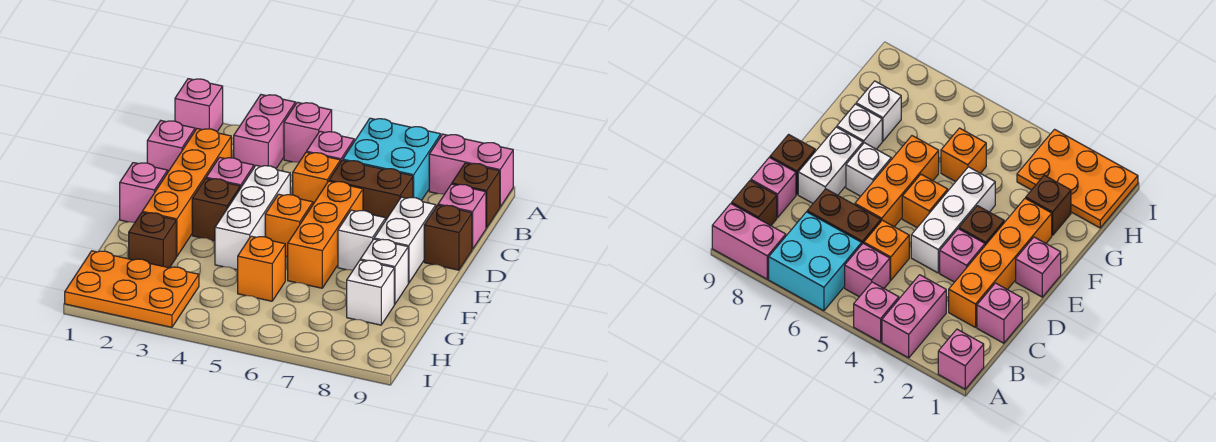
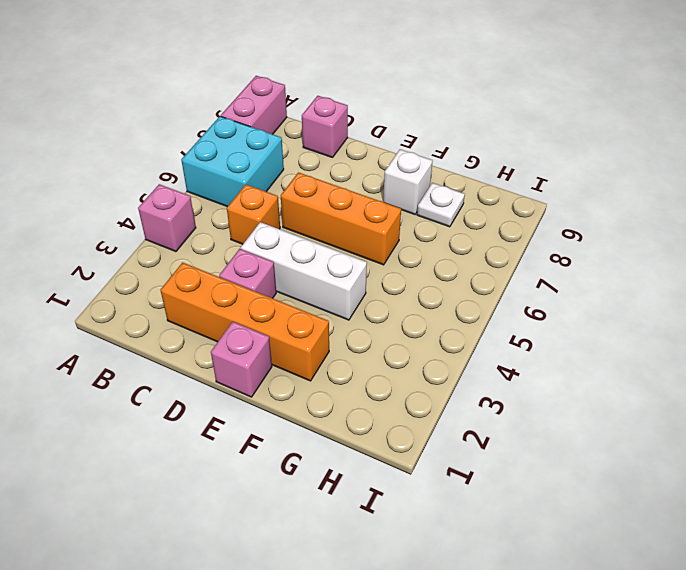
white plate G8 level 1 -> white brick G8 level 1
none -> pink brick A1 level 1
none -> pink brick A3:B3 level 1
none -> pink brick B5 level 1

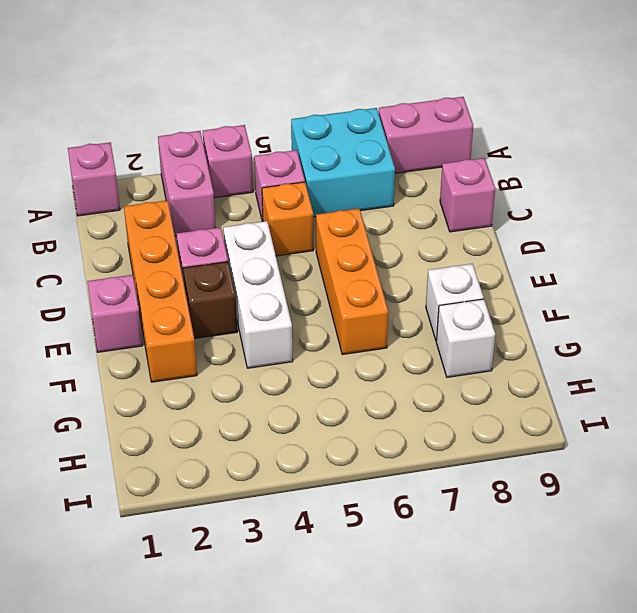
none -> brown brick B9 level 1
none -> pink brick C1 level 1
none -> brown brick C6:C7 level 1

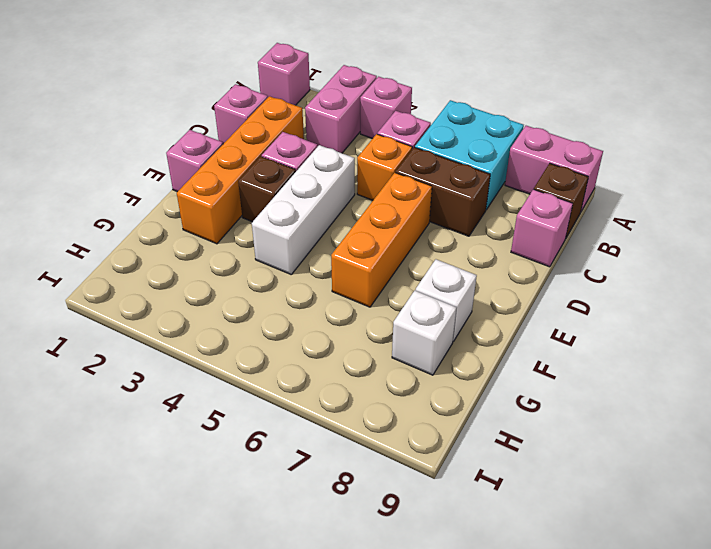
none -> white brick D8:E8 level 1
none -> brown brick D9 level 1
none -> orange brick E5 level 1

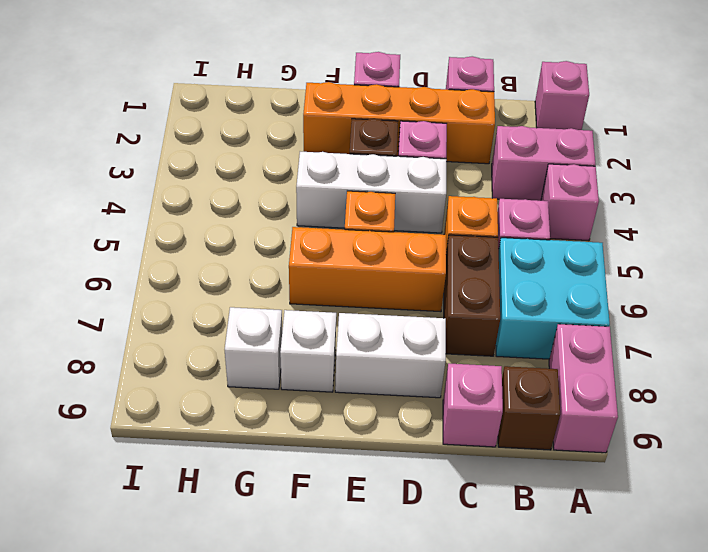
none -> brown brick D9 level 1
none -> white brick E7 level 1
none -> brown brick G2 level 1

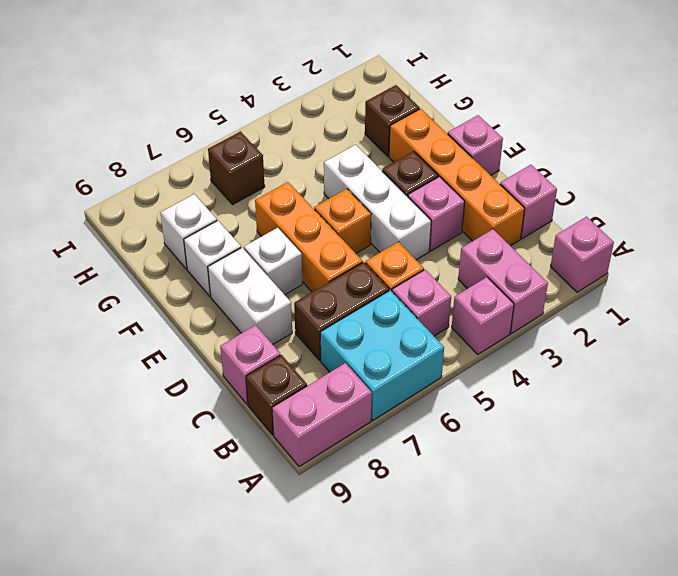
brown brick H6 level 1 -> brown brick D9 level 1
none -> orange brick G5 level 1
none -> orange plate H1:I3 level 1

